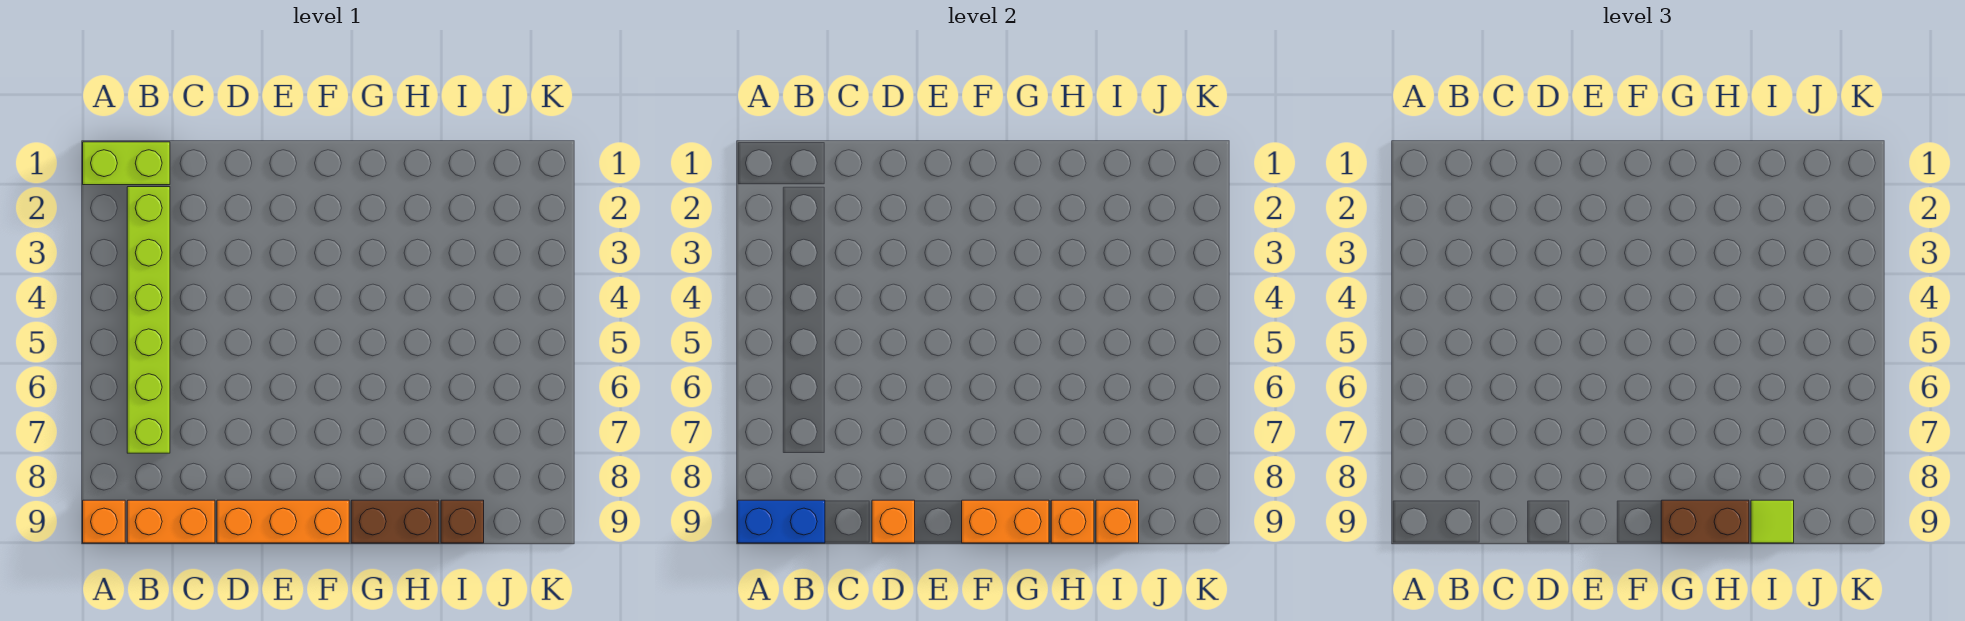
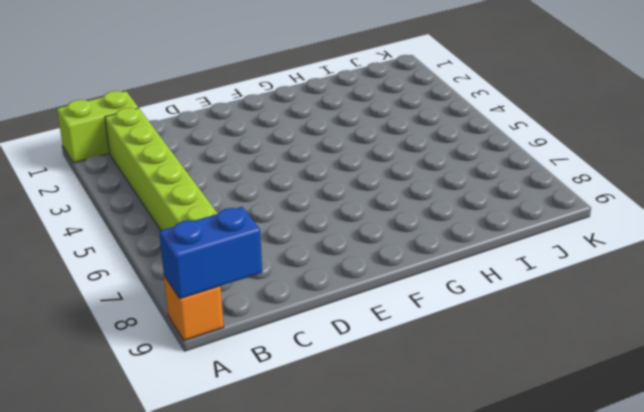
none -> orange brick B9:C9 level 1
none -> orange brick D9:F9 level 1
none -> brown brick G9:H9 level 1

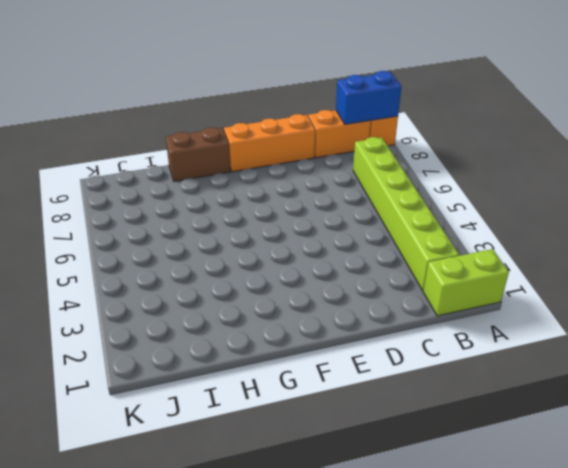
none -> brown brick I9 level 1
none -> orange brick D9 level 2
none -> orange brick F9:G9 level 2

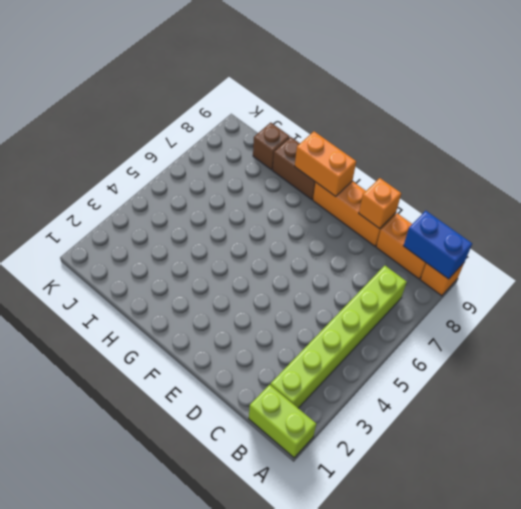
none -> orange brick H9 level 2
none -> orange brick I9 level 2
none -> brown brick G9:H9 level 3

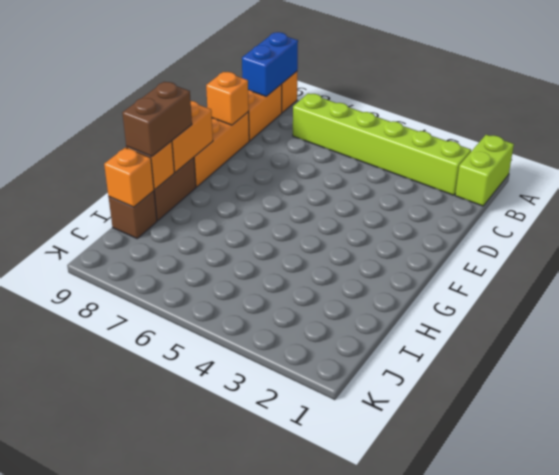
none -> lime tile I9 level 3

